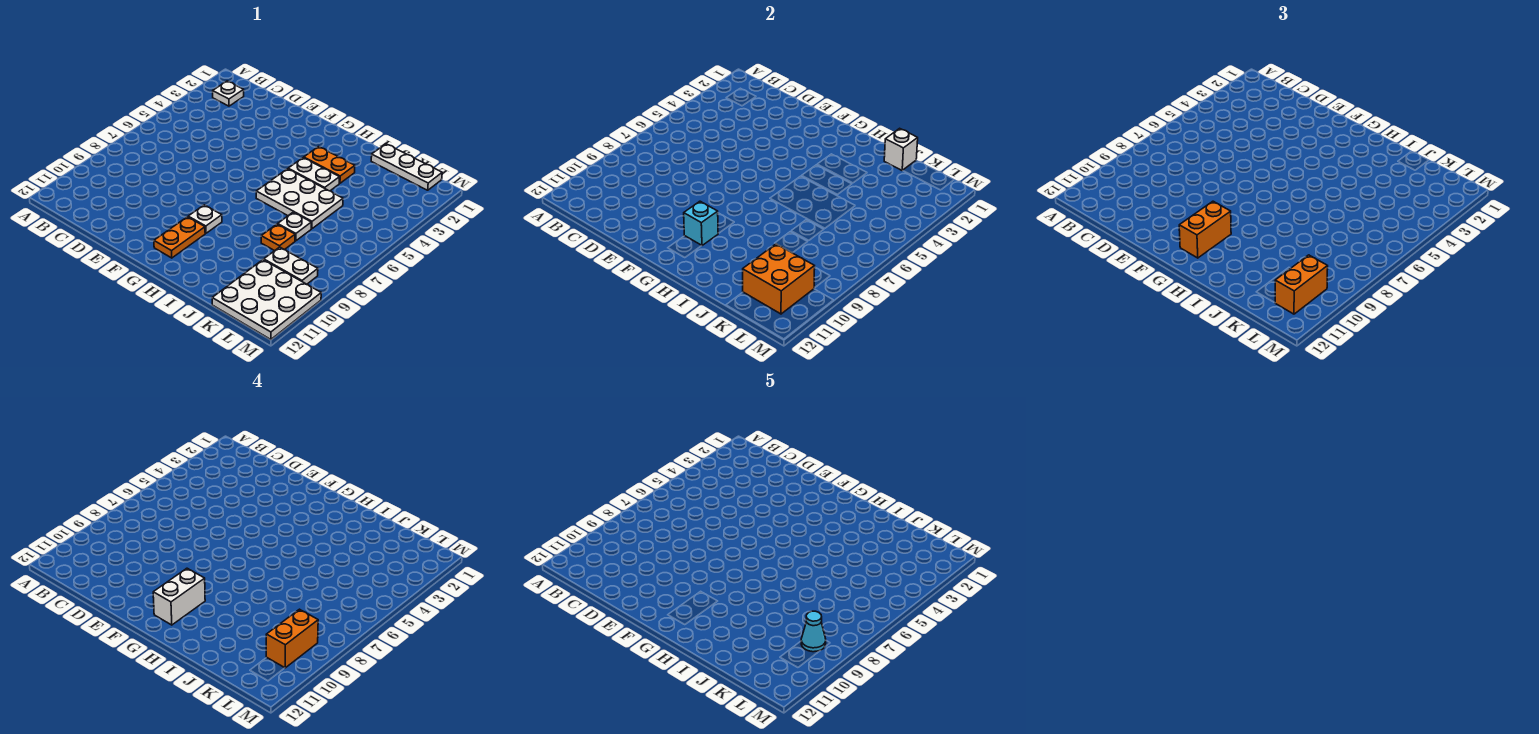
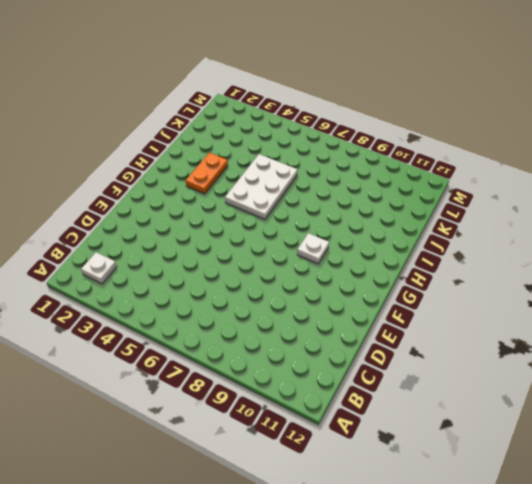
none -> orange plate G10:G11 level 1
none -> white plate H4:I4 level 1
none -> white plate J1:L1 level 1

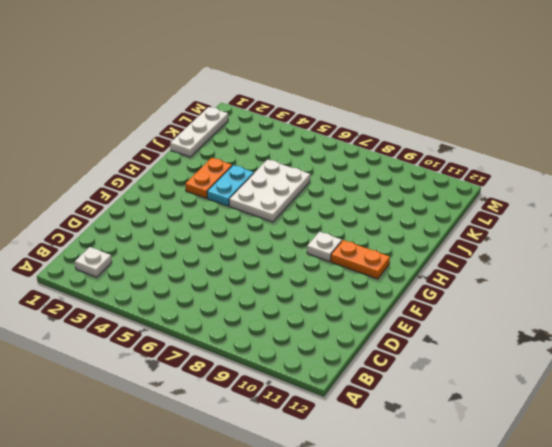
cyan plate H4:I4 level 1 -> white plate H4:I4 level 1
none -> white plate J7 level 1
none -> orange plate J8 level 1
none -> white plate K9:L9 level 1

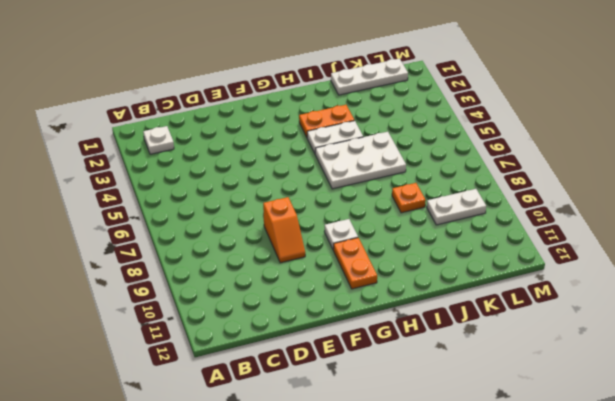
orange slope E8:E9 level 1 top 8 -> none
none -> white plate J7 level 1
none -> white plate K10:M12 level 1
none -> cyan brick G10 level 2

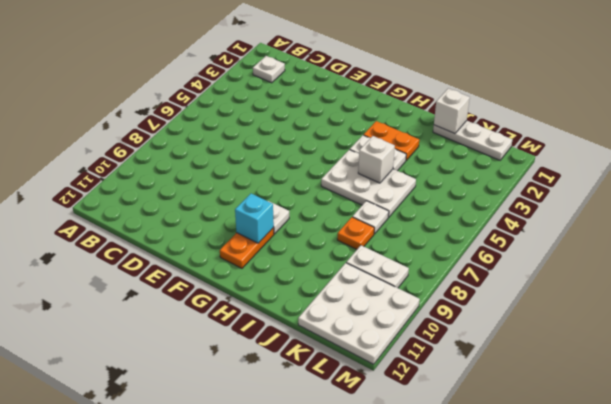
white brick I5 level 2 -> none
none -> orange brick K10:L11 level 2
none -> orange brick G10:G11 level 3
none -> orange brick L10:L11 level 3

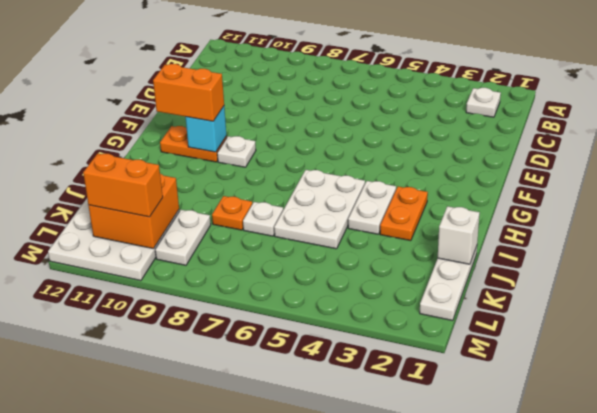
none -> white brick G10:G11 level 4
none -> orange brick L9:L10 level 4
none -> cyan cone L9 level 5

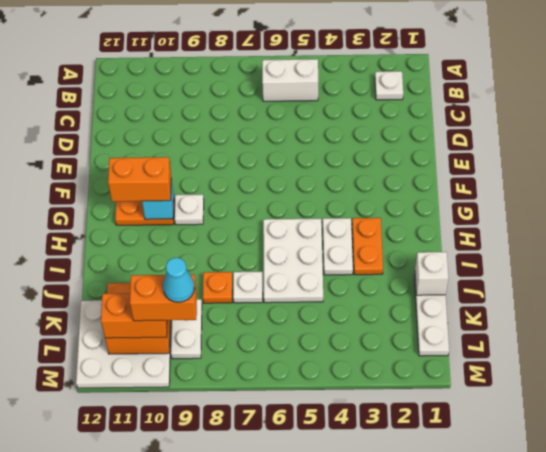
white brick B5:B6 level 1 -> white brick G10:G11 level 4

